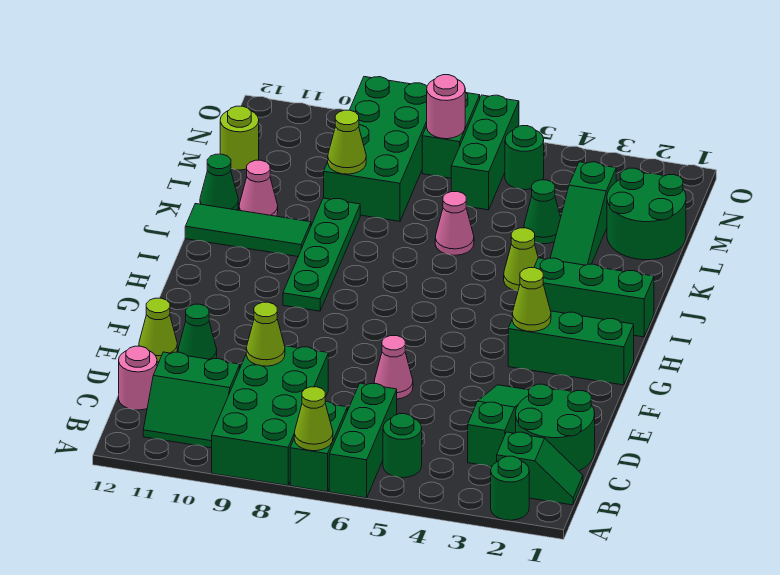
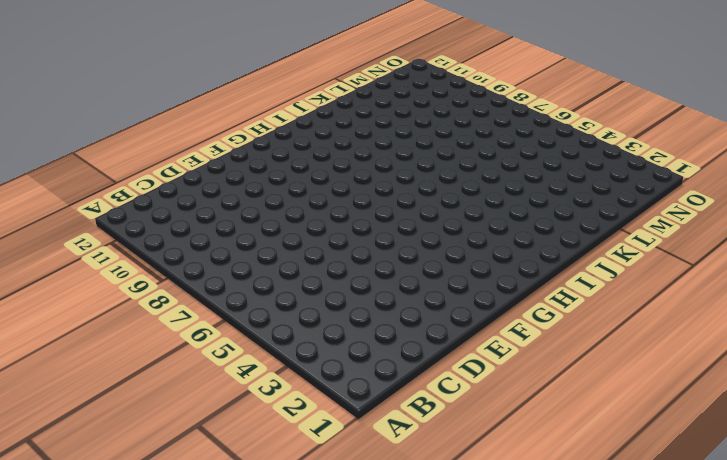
none -> green round brick A2 level 1
none -> green brick A6:C6 level 1
none -> green brick A7:B7 level 1
none -> green brick A8:D9 level 1

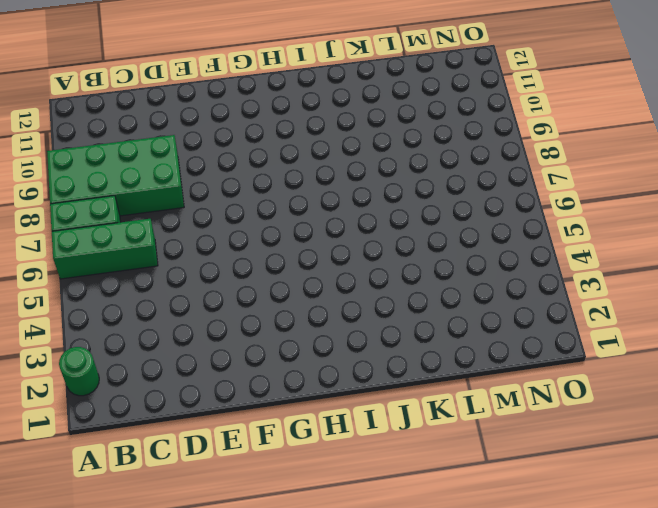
none -> green slope B1:B2 level 1 top 2
none -> green round brick B5 level 1
none -> green slope B10:C11 level 1 top C
none -> green round brick C1:D2 level 1

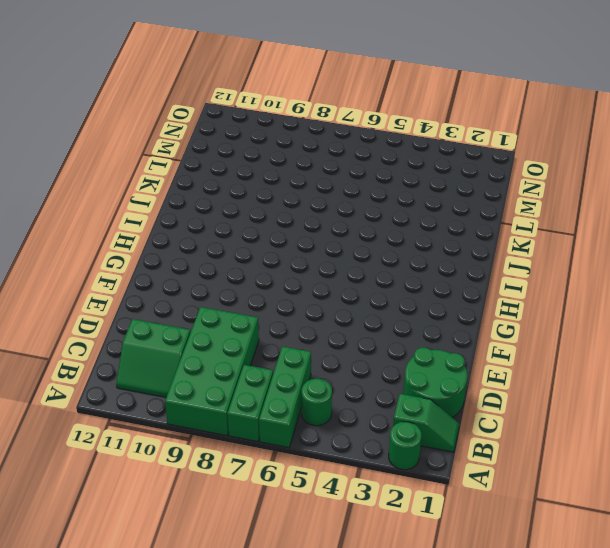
none -> green slope C3:E3 level 1 top C
none -> pink round brick C12 level 1
none -> pink cone E6 level 1
none -> green cone E11 level 1

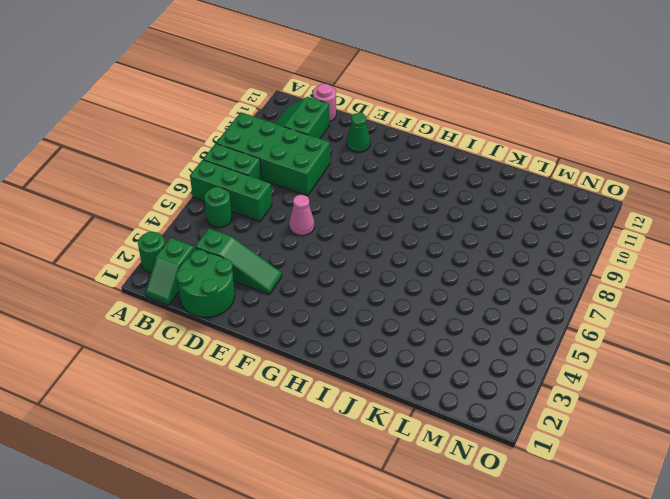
none -> lime cone E12 level 1
none -> green brick G1:G3 level 1
none -> green plate H9:K9 level 1
none -> green brick I1:I3 level 1

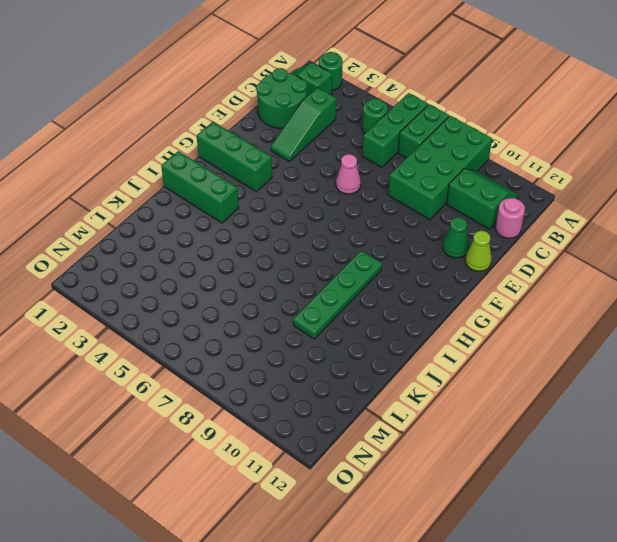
none -> lime cone J4 level 1
none -> green tile J10:J12 level 1
none -> green slope K3:M3 level 1 top M
none -> pink cone K6 level 1

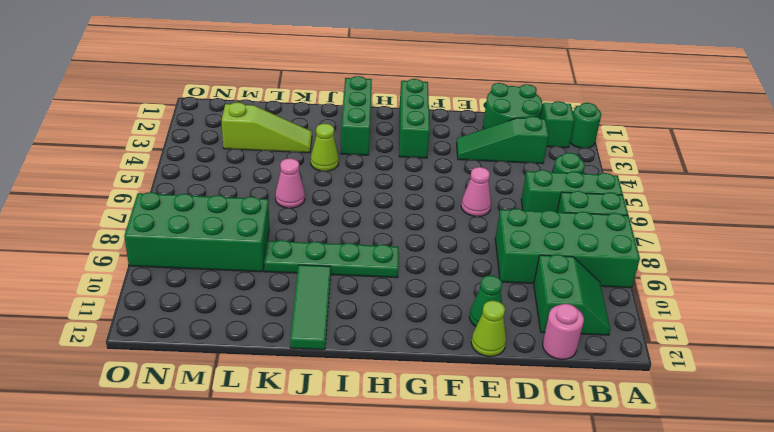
lime slope K3:M3 level 1 top M -> green slope K3:M3 level 1 top M
none -> pink cone K11 level 1
none -> green cone K12 level 1
none -> green round brick L1:M2 level 1
none -> green cone L4 level 1

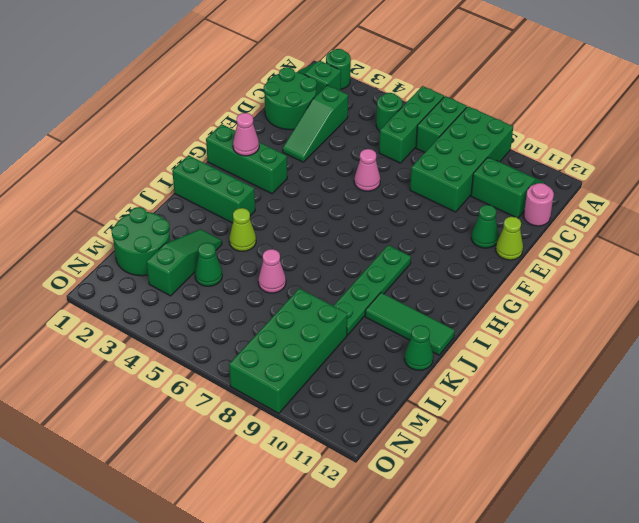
pink cone G2 level 2 -> pink cone K11 level 1
none -> green brick M6:O6 level 1
none -> lime round brick M12 level 1
none -> green round brick N5 level 1
none -> green brick N7:O7 level 1

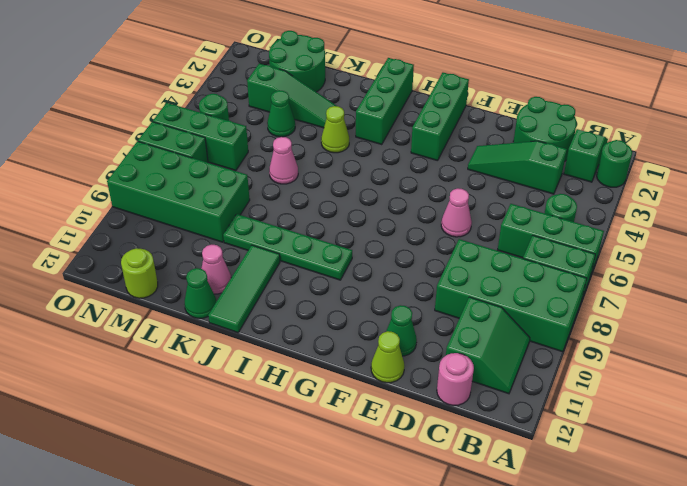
none -> lime cone A7 level 2
none -> lime cone D9 level 2
none -> lime cone G3 level 2
none -> lime cone L9 level 2

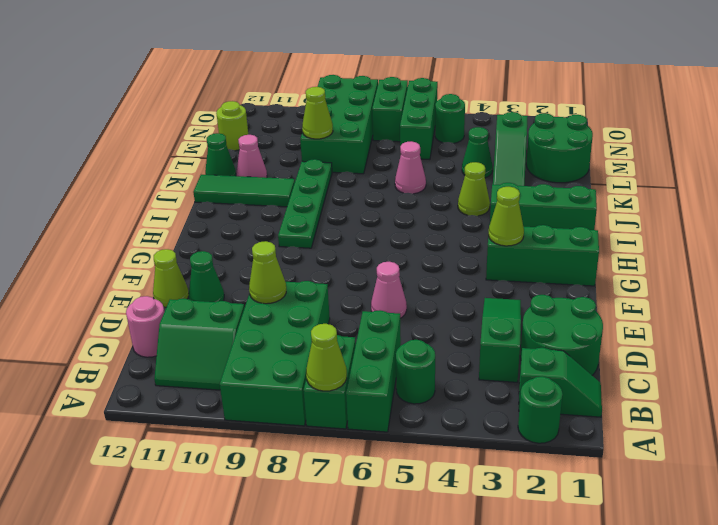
none -> pink round brick N7 level 2

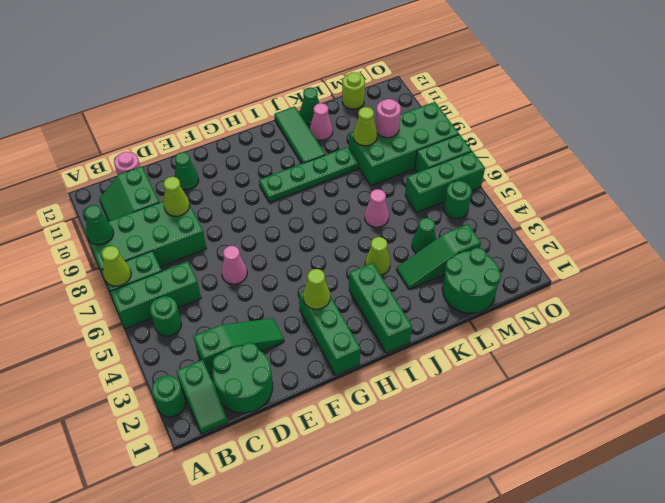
green cone A9 level 2 -> none
pink round brick M9 level 2 -> pink round brick N7 level 2
none -> lime cone E12 level 1

